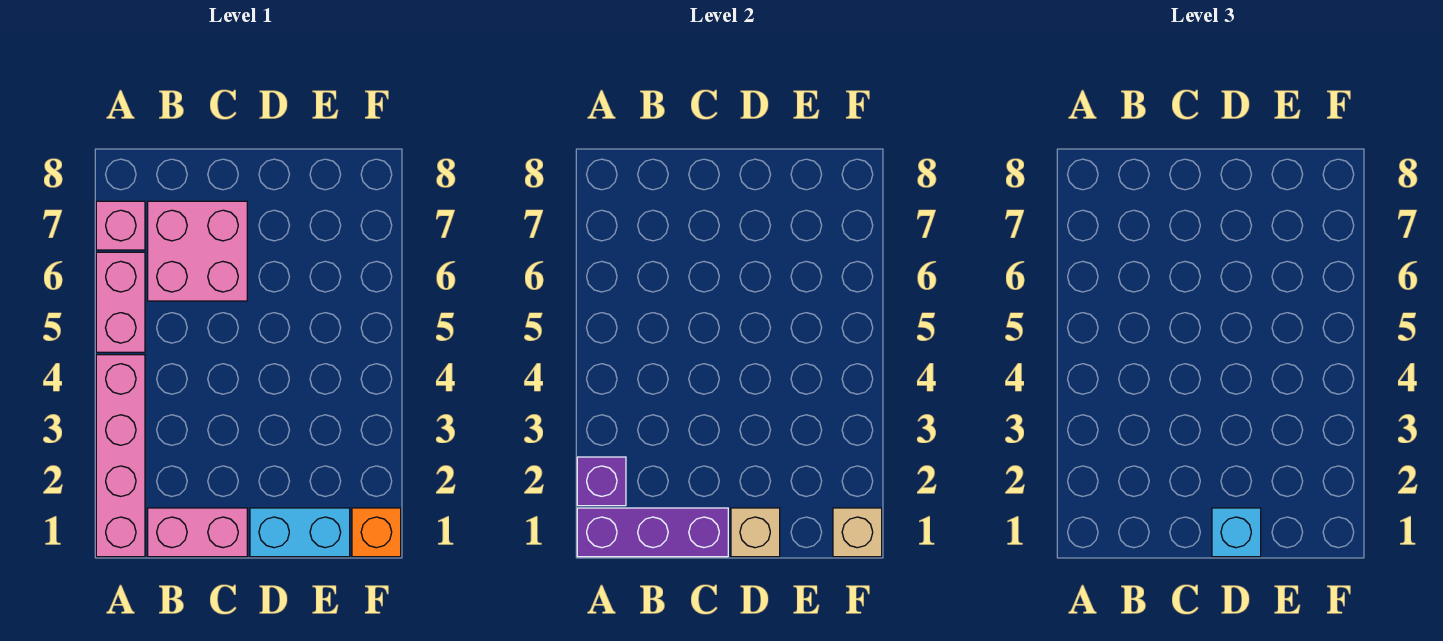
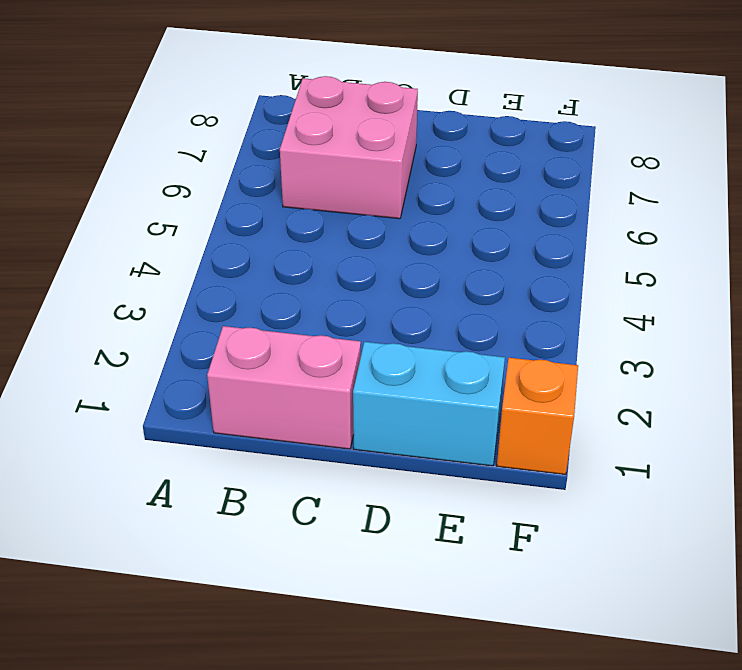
none -> pink brick A1:A4 level 1
none -> pink brick A5:A6 level 1
none -> pink brick A7 level 1

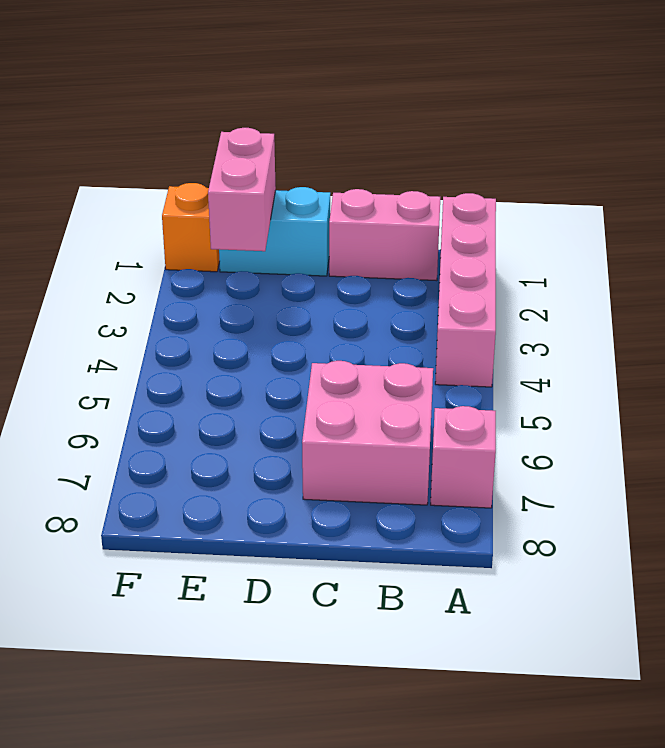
pink brick E1:E2 level 2 -> pink brick A5:A6 level 1
none -> purple brick A1:C1 level 2
none -> purple brick A2 level 2
none -> tan brick D1 level 2

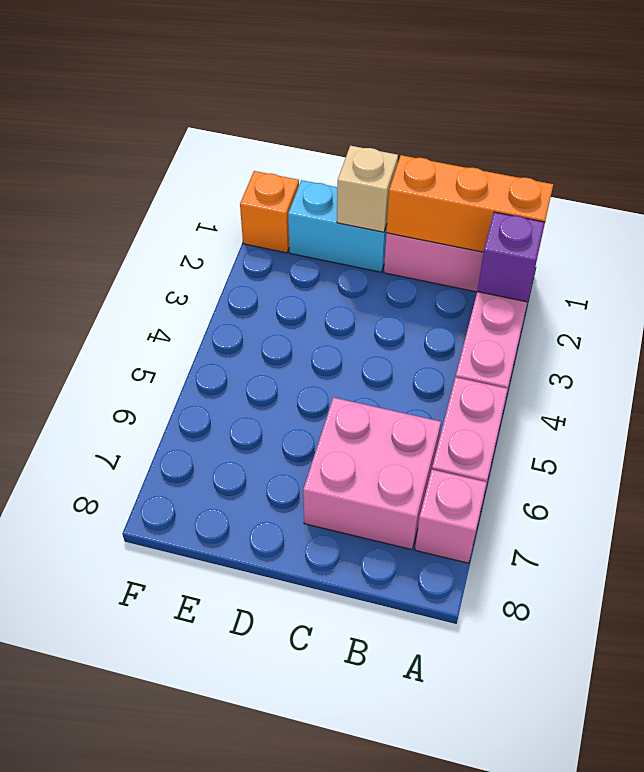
orange brick A1:C1 level 2 -> purple brick A1:C1 level 2
none -> tan brick F1 level 2
none -> cyan brick D1 level 3

